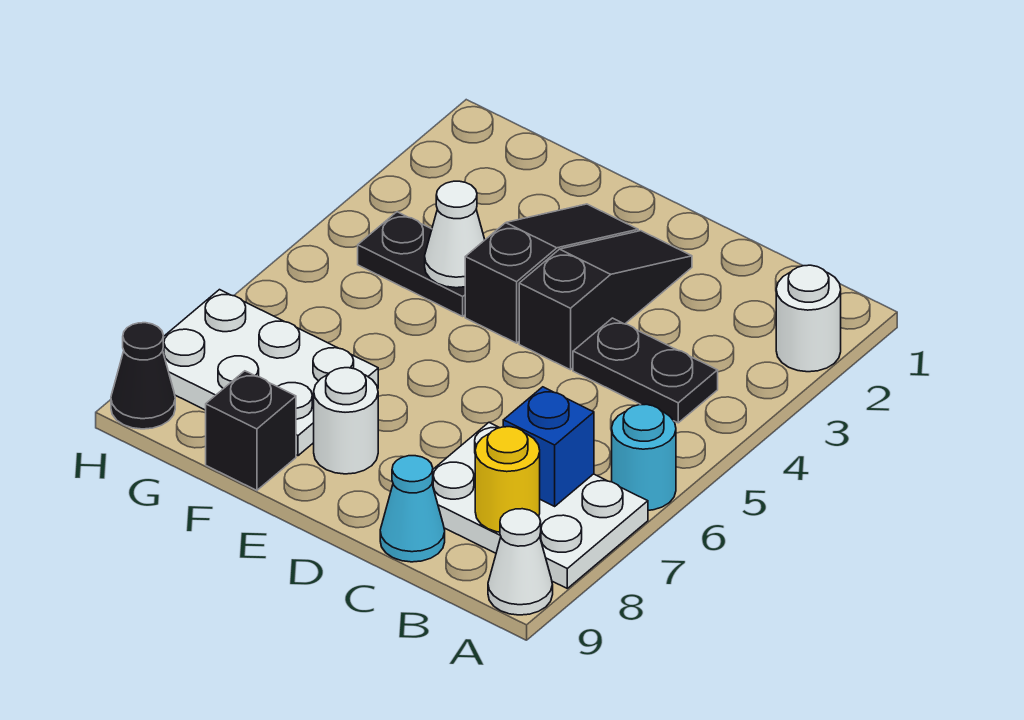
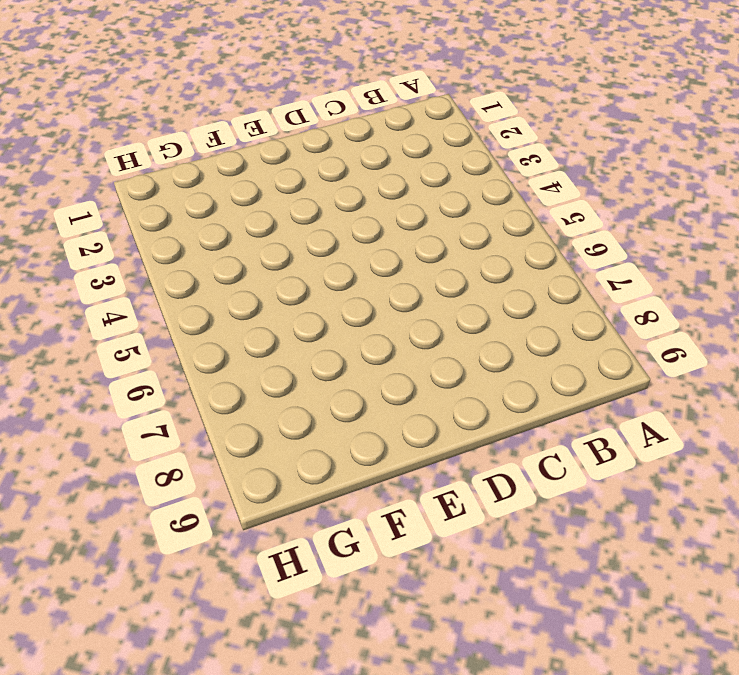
none -> white round brick A2 level 1
none -> cyan round brick A6 level 1
none -> white plate A7:C8 level 1

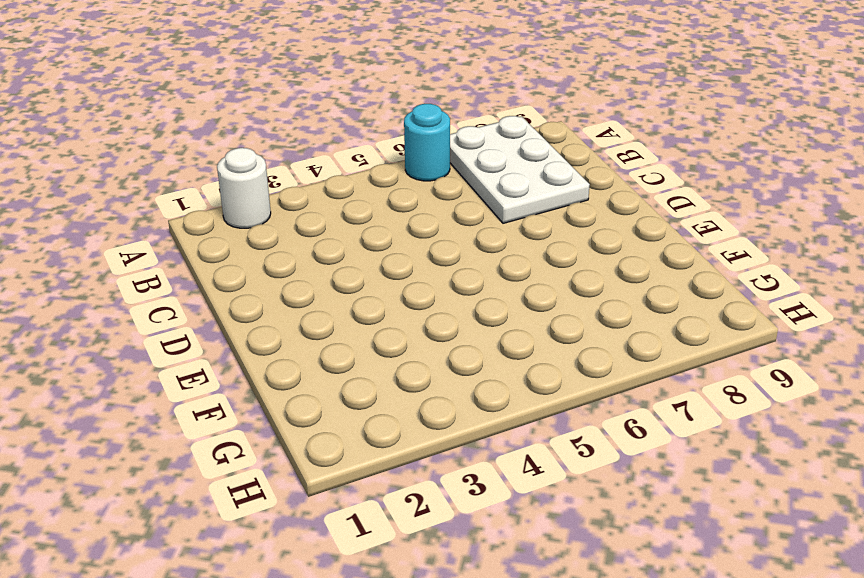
none -> white cone A9 level 1
none -> black plate B4:C4 level 1
none -> cyan cone C9 level 1

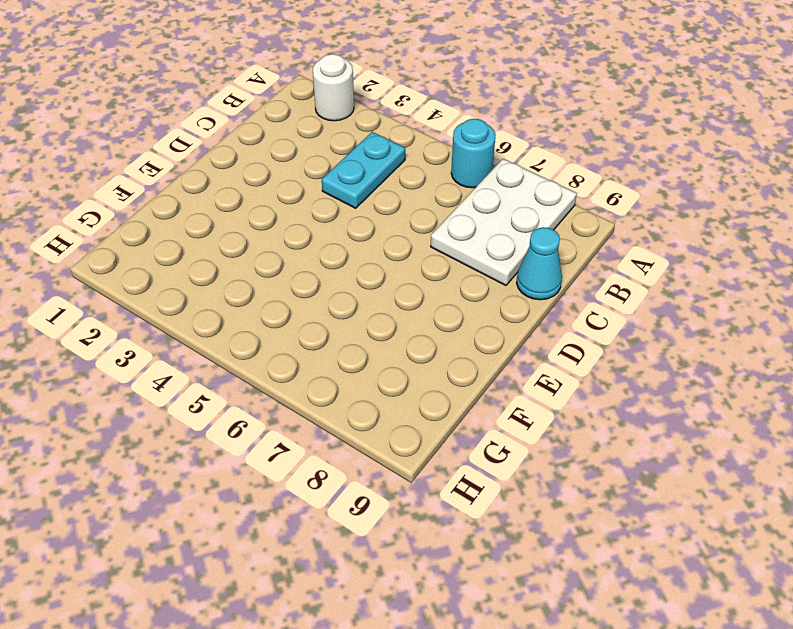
cyan plate B4:C4 level 1 -> black plate B4:C4 level 1
none -> white cone A9 level 1
none -> black slope D2:D4 level 1 top 4
none -> black slope E2:E4 level 1 top 4

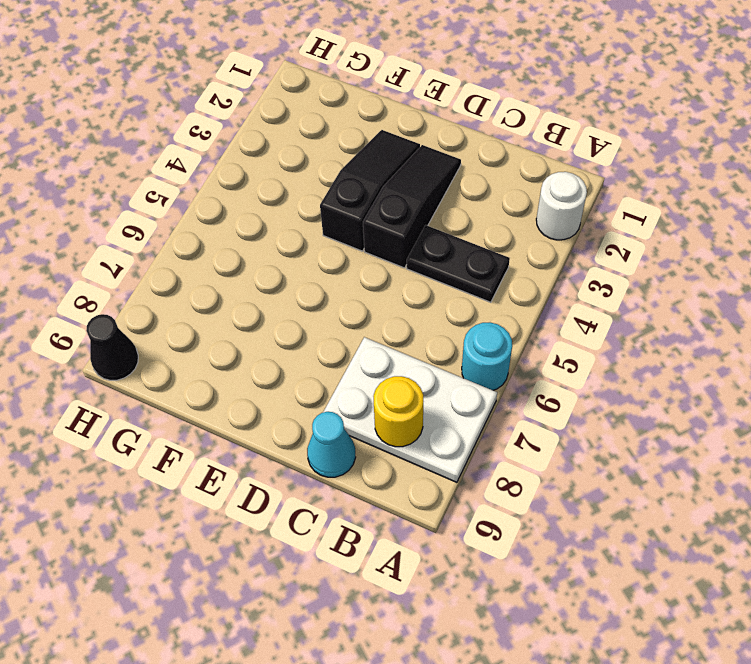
none -> white cone A9 level 1
none -> white round brick E8 level 1
none -> black plate F4:G4 level 1

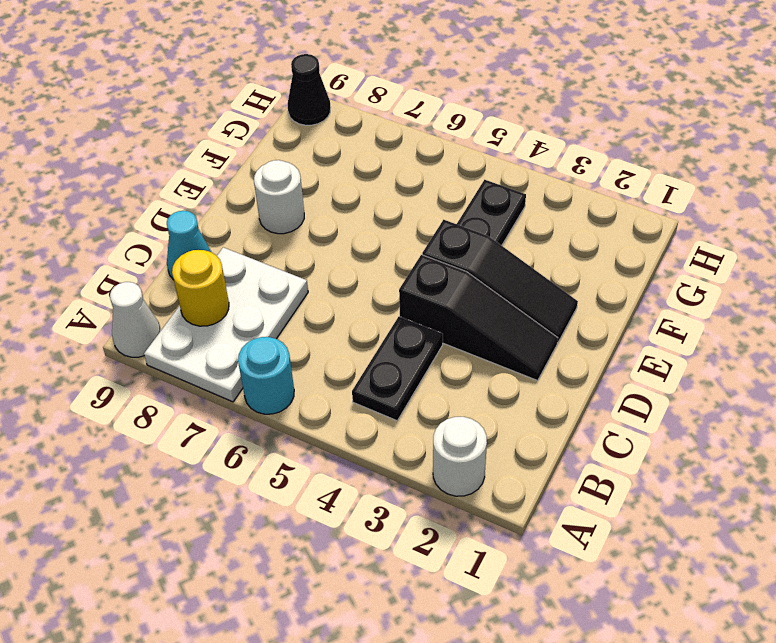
none -> white plate F7:H8 level 1
none -> black brick F9 level 1
none -> blue brick B7 level 2

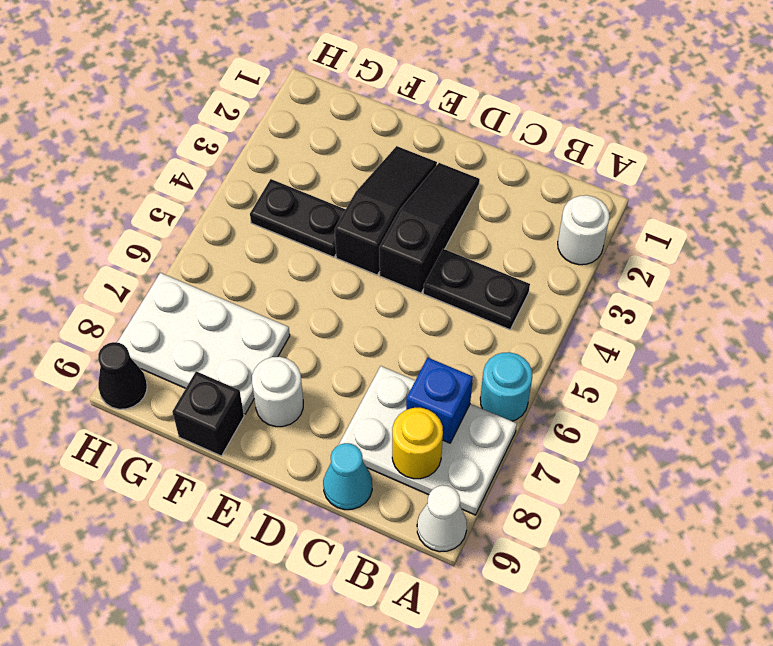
none -> white cone F4 level 2

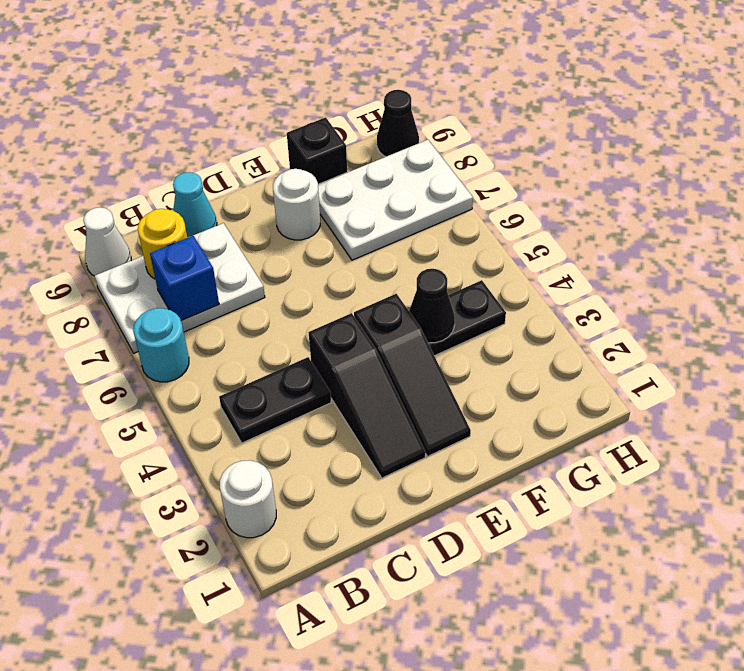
black cone F4 level 2 -> white cone F4 level 2

